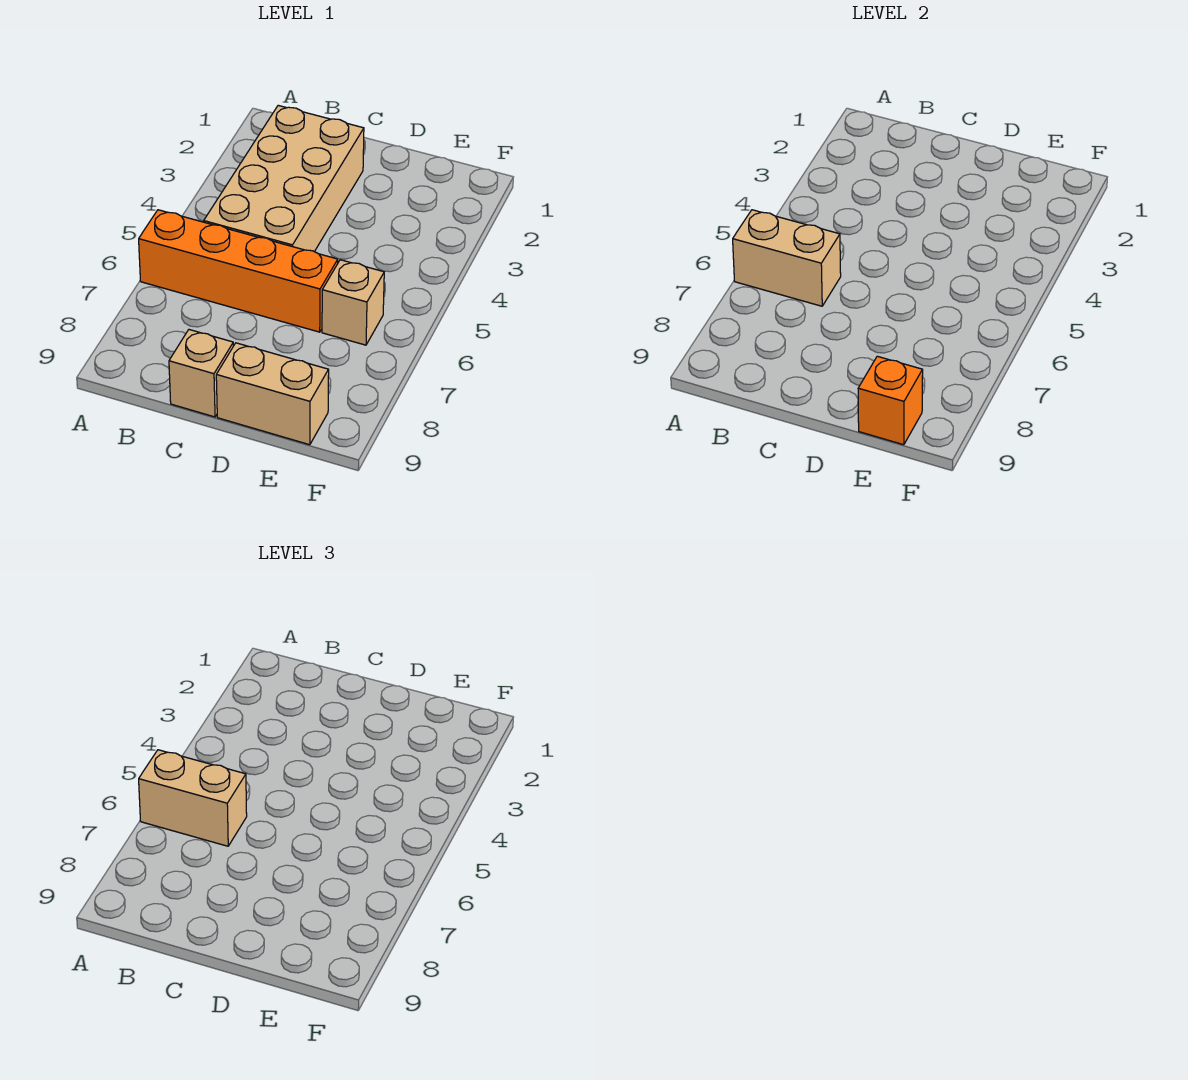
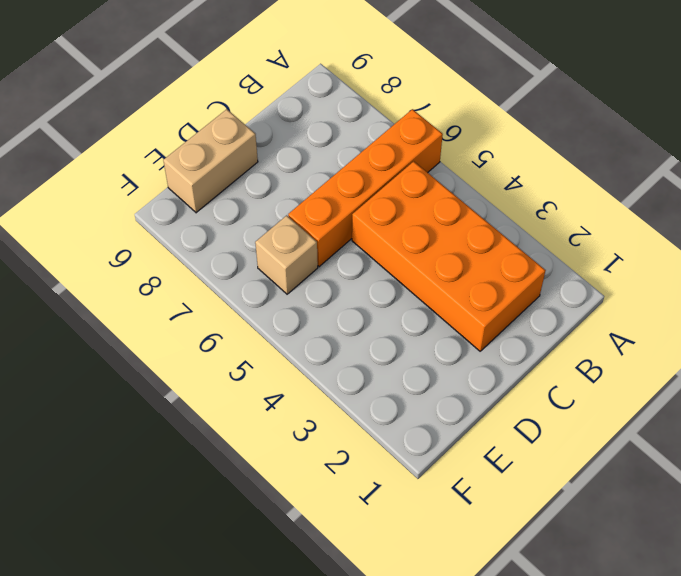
orange brick B2:C5 level 1 -> tan brick B2:C5 level 1
none -> tan brick C9 level 1
none -> tan brick A6:B6 level 2

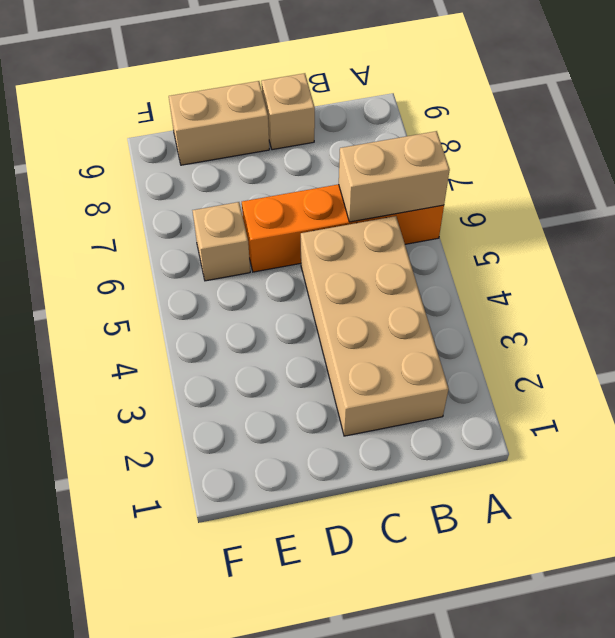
none -> orange brick E9 level 2
none -> tan brick A6:B6 level 3

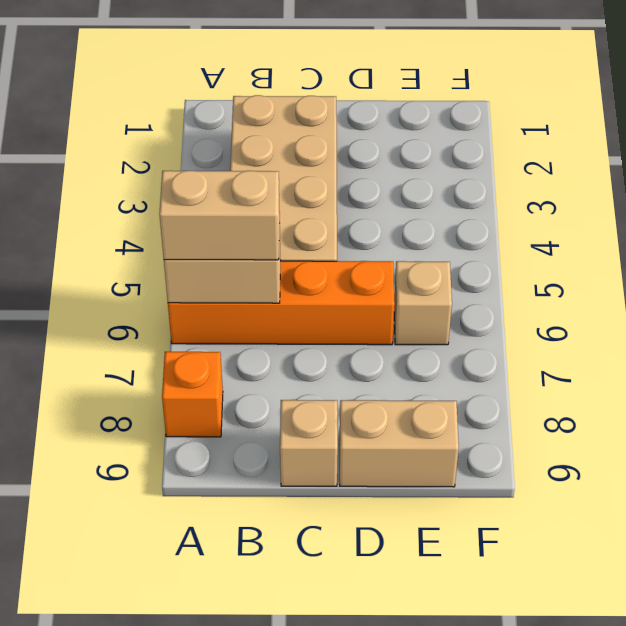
orange brick A8 level 1 -> orange brick E9 level 2

